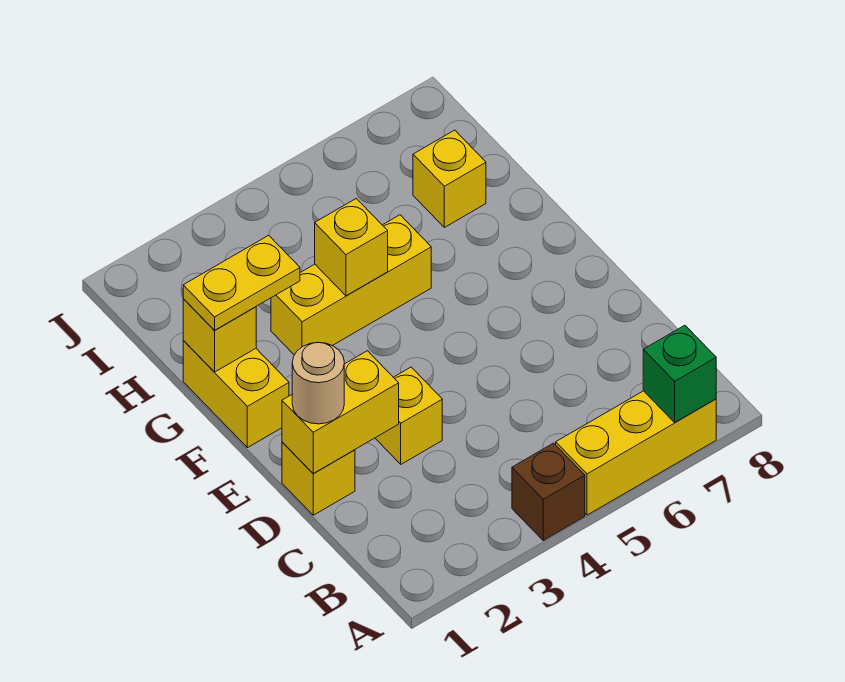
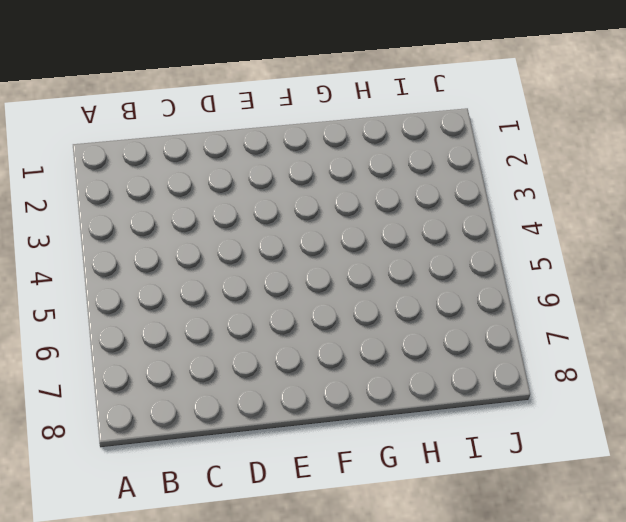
none -> brown brick A4 level 1
none -> yellow brick A5:A7 level 1
none -> yellow brick D1 level 1

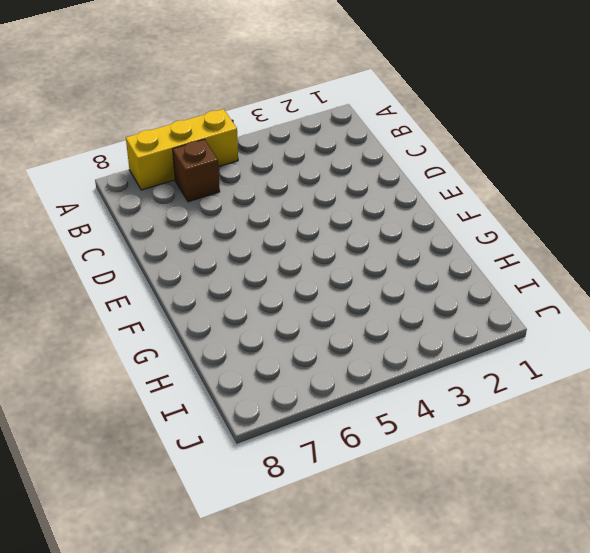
brown brick B6 level 1 -> brown brick A4 level 1
none -> yellow brick D1 level 1
none -> yellow brick D3 level 1
none -> yellow brick F1:G1 level 1

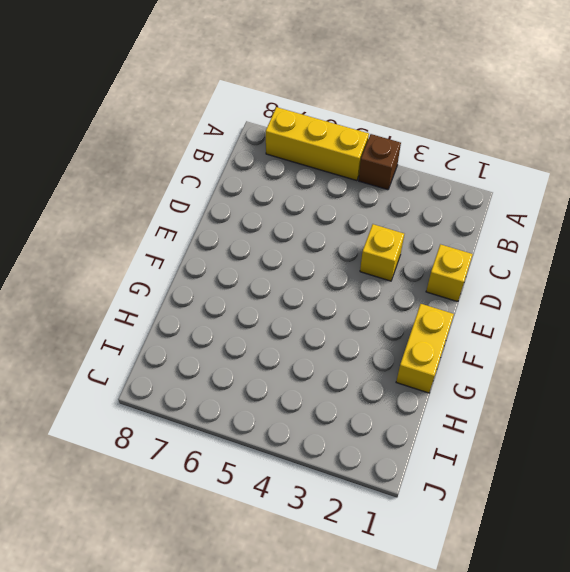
none -> yellow brick G3:G5 level 1
none -> yellow brick H7 level 1
none -> green brick A7 level 2

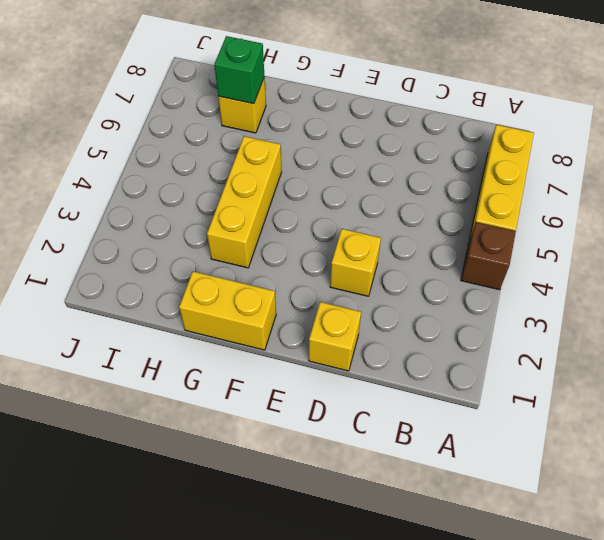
green brick H7 level 2 -> green brick A7 level 2
none -> yellow brick D1:D2 level 2
none -> yellow brick G1 level 2
none -> yellow brick G4 level 2

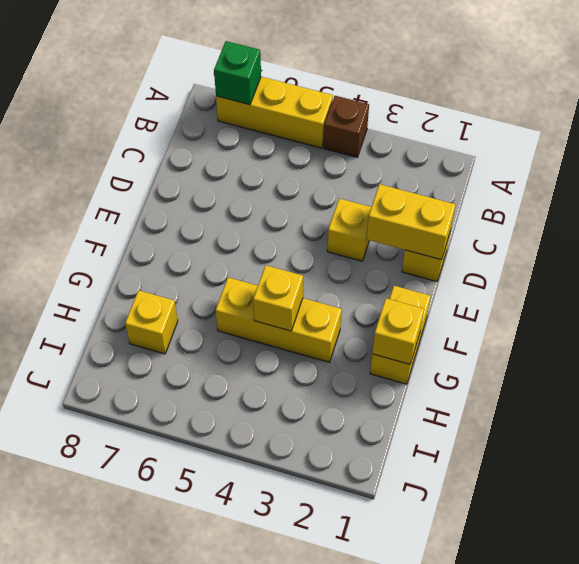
none -> tan round brick D1 level 3
none -> yellow plate G1:G2 level 3

